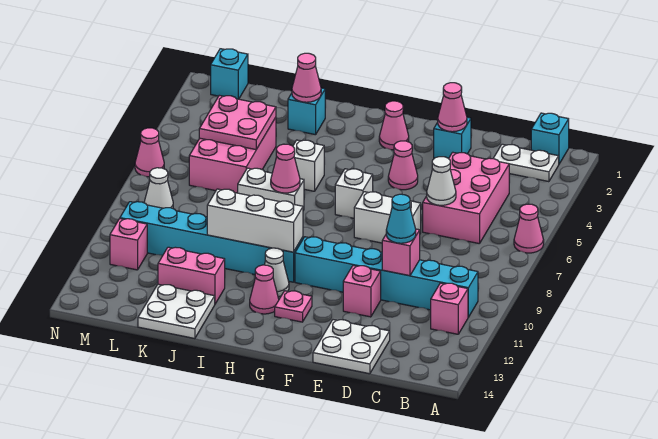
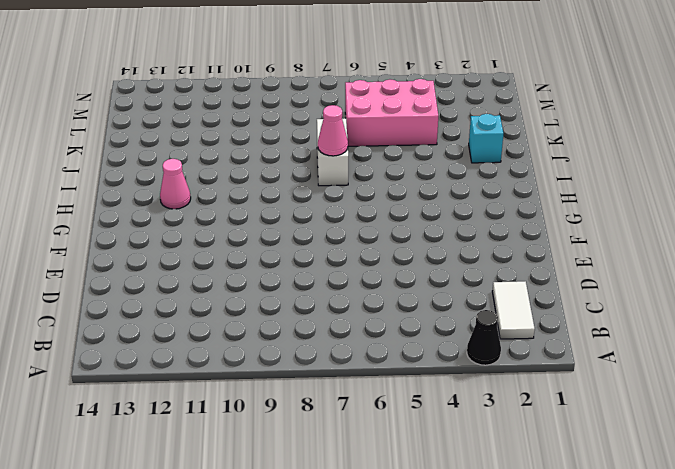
black cone A3 level 1 -> none
white tile B2:C2 level 1 -> white plate B2:C2 level 1
none -> pink cone A6 level 1
none -> cyan brick B1 level 1
none -> cyan brick B10:G10 level 1
none -> pink brick B11 level 1

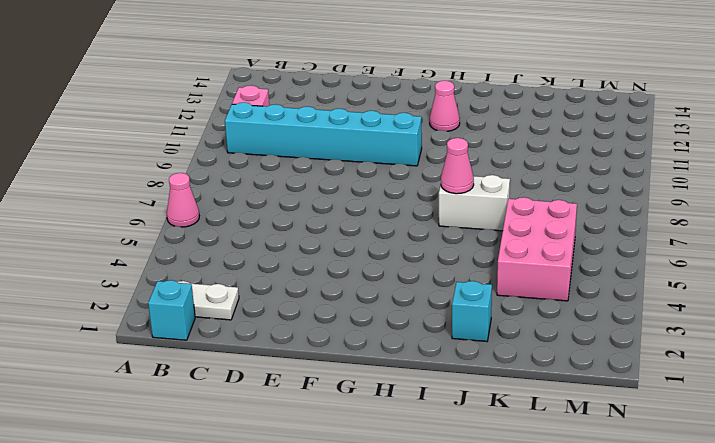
none -> pink brick C4:D6 level 1
none -> white plate D13:E14 level 1
none -> cyan brick E2 level 1
none -> white brick E7:F7 level 1

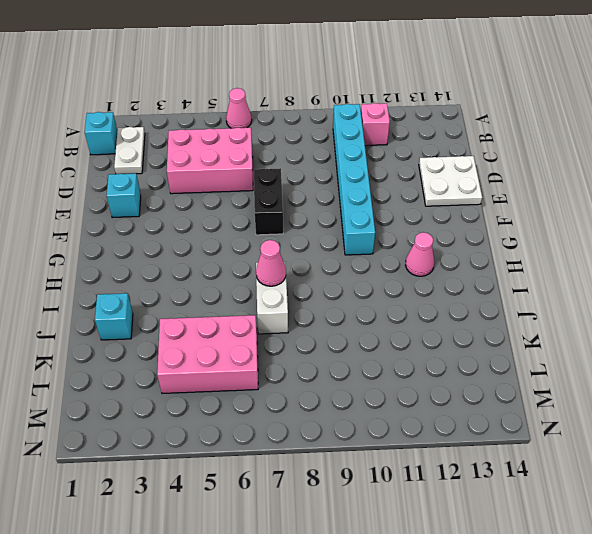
black brick E7:F7 level 1 -> white brick E7:F7 level 1
none -> pink brick E11 level 1
none -> pink cone F4 level 1
none -> pink cone G2 level 1
none -> white brick G6 level 1

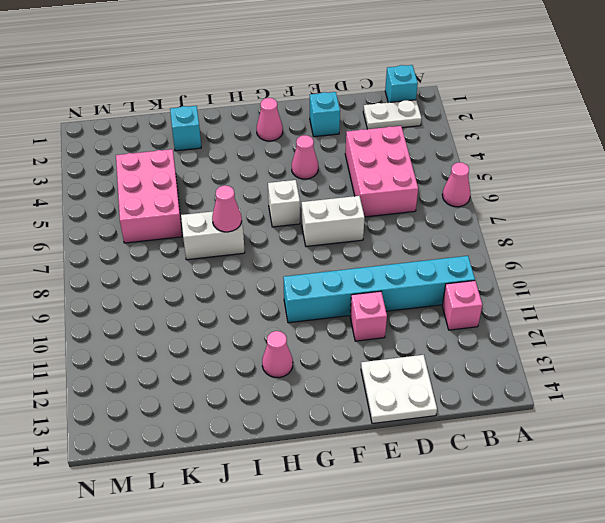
none -> pink plate G12 level 1
none -> cyan brick H10:M10 level 1
none -> white cone H11 level 1
none -> white brick I5 level 1

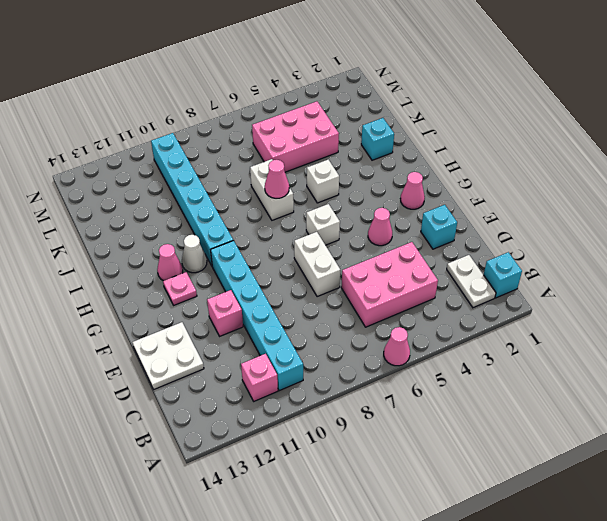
none -> pink brick J12:K12 level 1
none -> white plate J13:K14 level 1
none -> cyan brick M1 level 1
none -> white cone M8 level 1

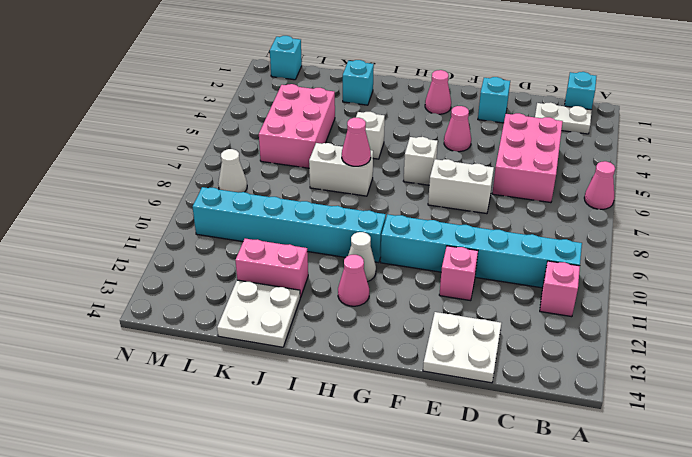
none -> pink plate G12 level 1
none -> pink brick M11 level 1
none -> pink cone N6 level 1
none -> white cone D6 level 2

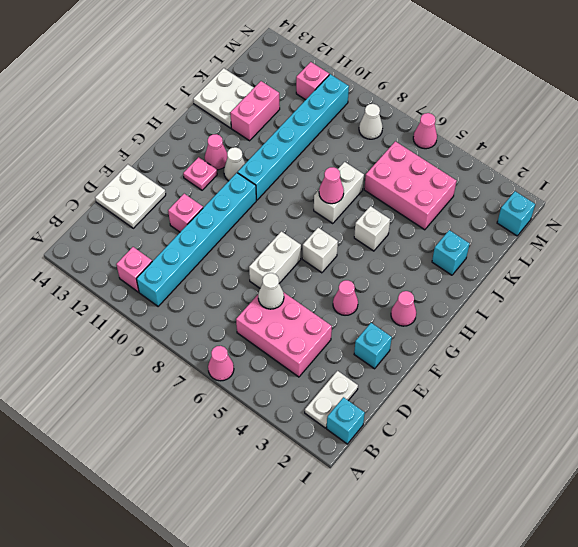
none -> pink brick D10 level 2
none -> pink cone E2 level 2
none -> white brick H10:J10 level 2
none -> pink cone J2 level 2

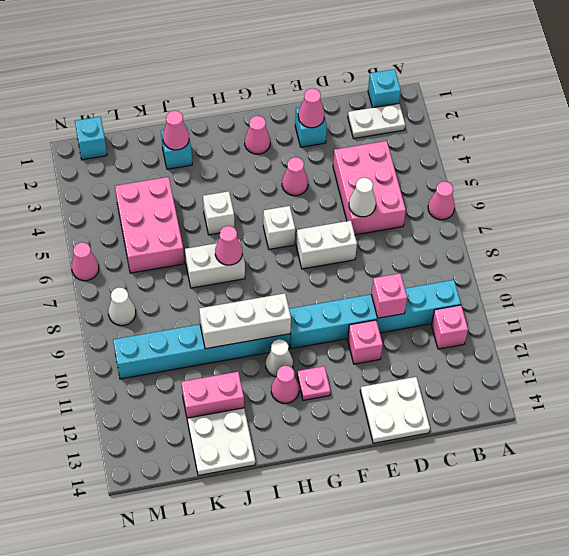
none -> pink brick M11 level 1
none -> pink plate K4:L5 level 2
none -> cyan cone D10 level 3

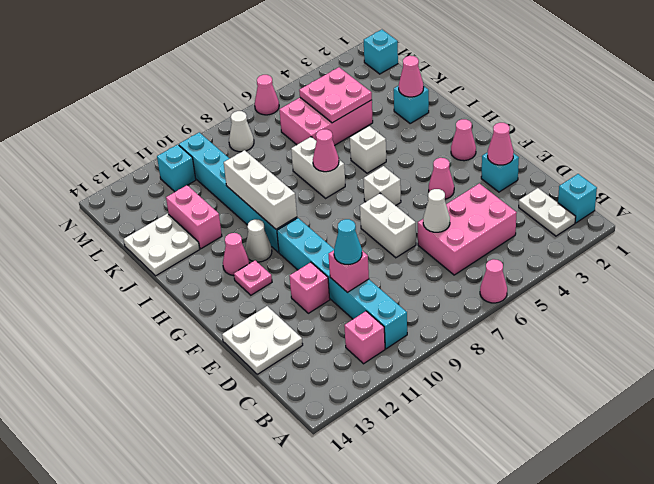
cyan brick M11 level 1 -> pink brick M11 level 1

